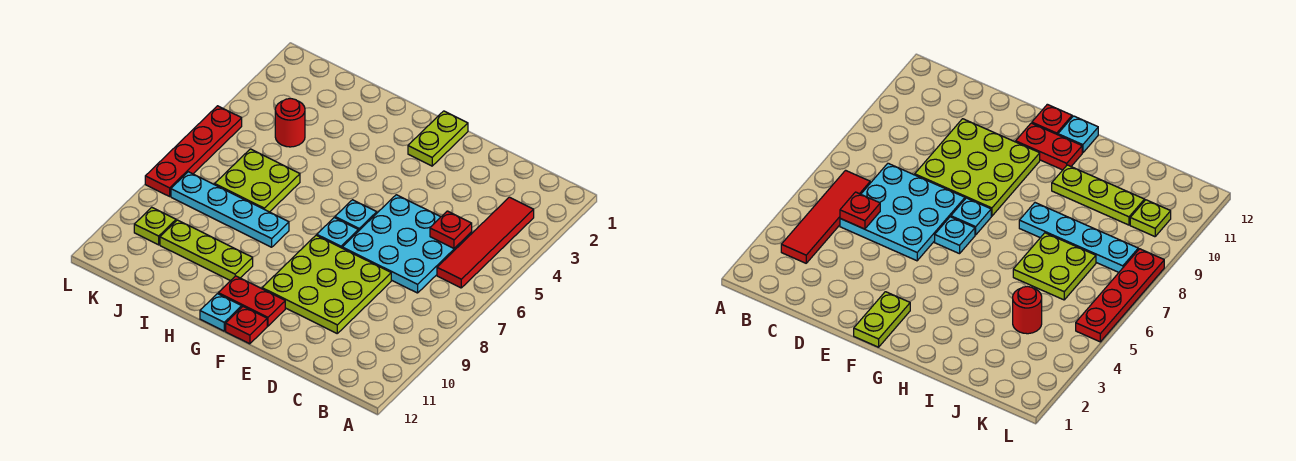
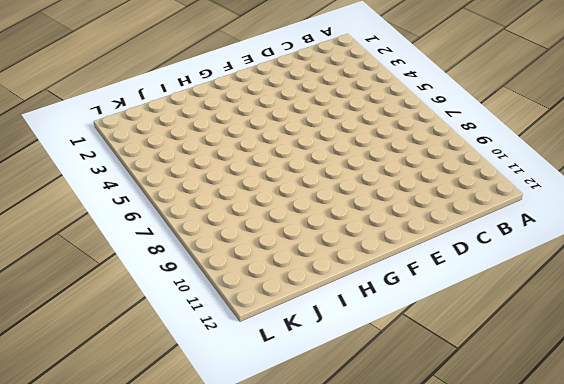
none -> red tile B3:B6 level 1
none -> cyan plate C5:E7 level 1
none -> lime plate D8:F10 level 1

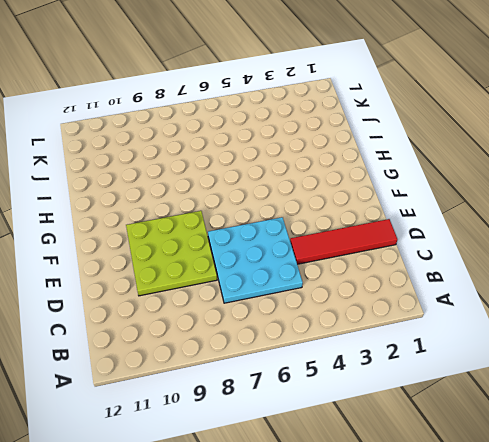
red tile D1:D4 level 1 -> red tile B3:B6 level 1
none -> lime plate F1:F2 level 1
none -> cyan plate F6 level 1
none -> cyan plate F7 level 1

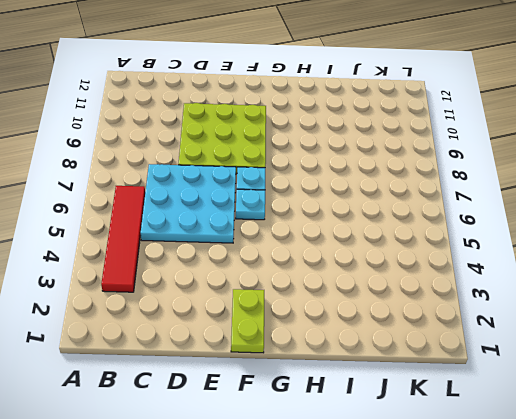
none -> red plate F11:G11 level 1
none -> red plate F12 level 1
none -> cyan plate G12 level 1

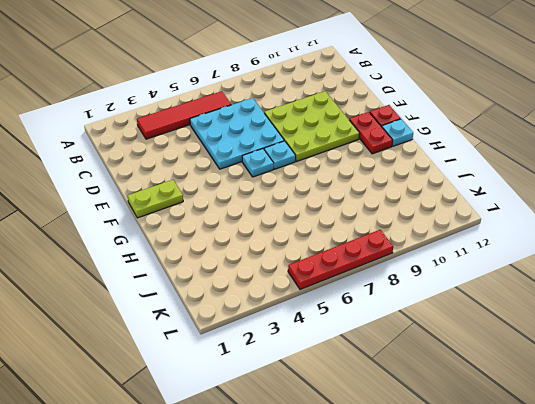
none -> cyan plate H8:K8 level 1
none -> lime plate H10:J10 level 1
none -> lime plate I6:J7 level 1

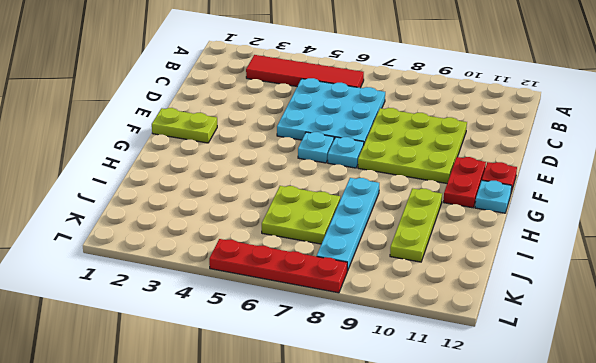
none -> red round brick J4 level 1
none -> lime plate K10 level 1
none -> red plate C5 level 2

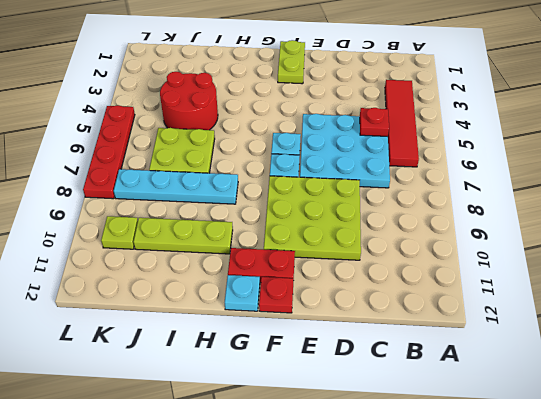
red round brick I4:J5 level 1 -> red round brick J4 level 1

